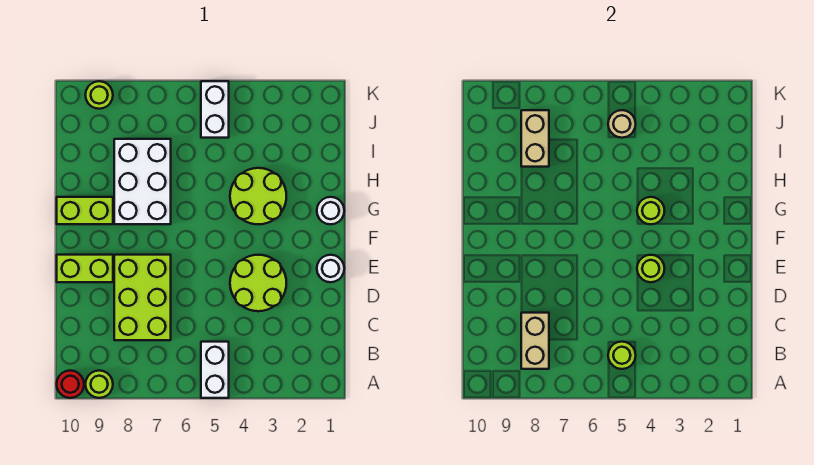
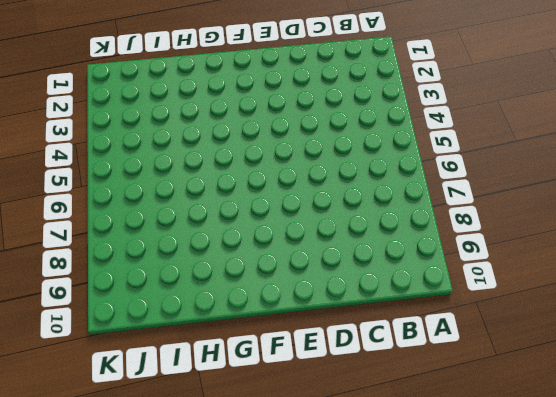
none -> white brick A5:B5 level 1
none -> lime round brick A9 level 1
none -> red round brick A10 level 1

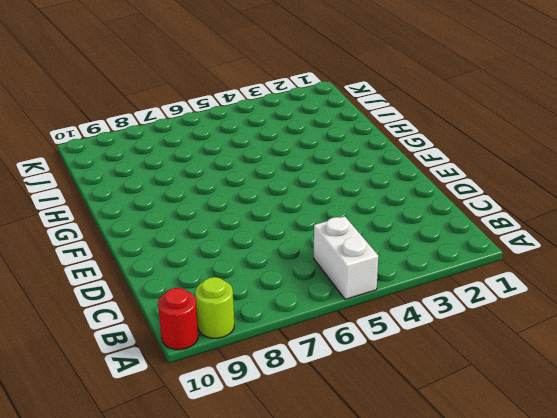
none -> lime brick C7:E8 level 1
none -> lime round brick D3:E4 level 1
none -> white round brick E1 level 1

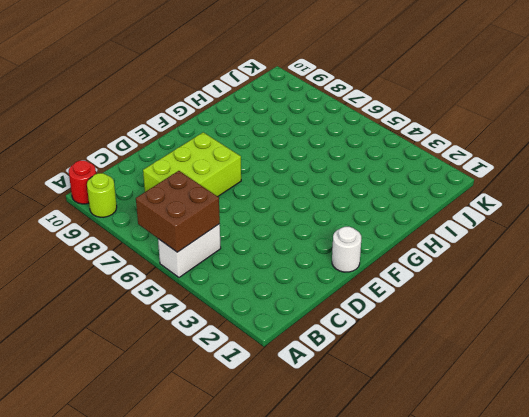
brown brick A5:B6 level 2 -> lime round brick B5 level 2
none -> lime round brick D3:E4 level 1
none -> lime brick E9:E10 level 1
none -> white round brick G1 level 1

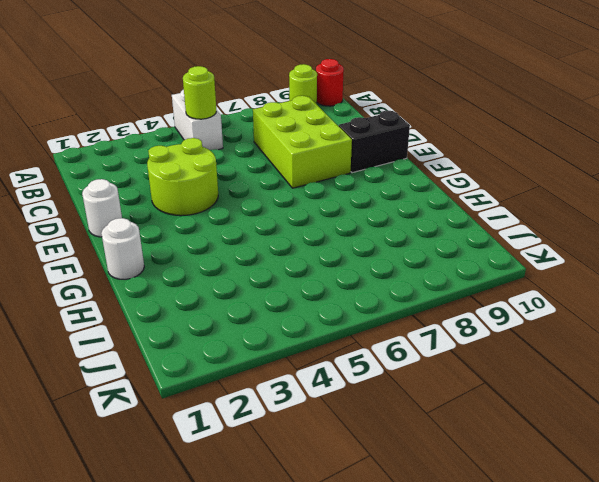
black brick E9:E10 level 1 -> lime brick E9:E10 level 1
none -> lime round brick G3:H4 level 1
none -> white brick G7:I8 level 1
none -> lime brick G9:G10 level 1

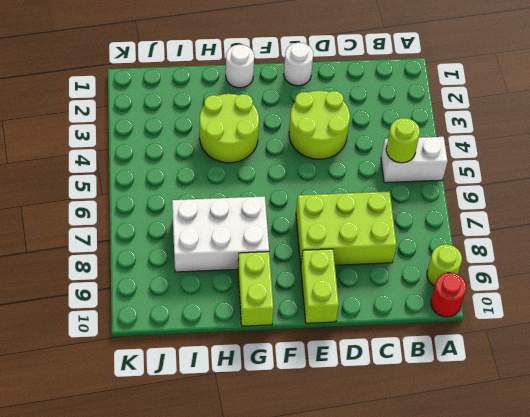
none -> white brick J5:K5 level 1
none -> lime round brick K9 level 1
none -> tan brick B8:C8 level 2

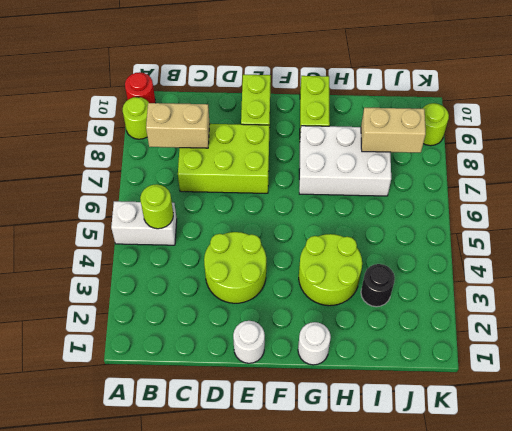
black round brick I3 level 1 -> none
none -> white brick J5:K5 level 1
none -> lime round brick E4 level 2
none -> lime round brick G4 level 2

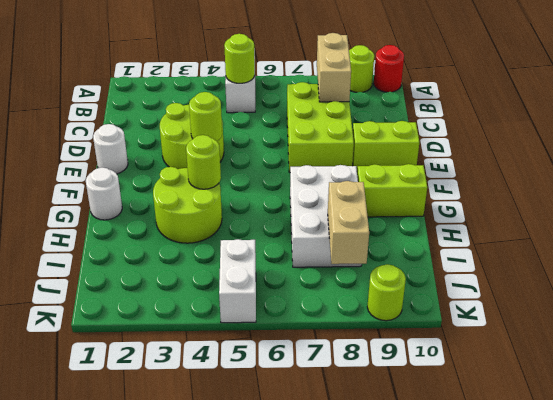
none -> tan round brick J5 level 2

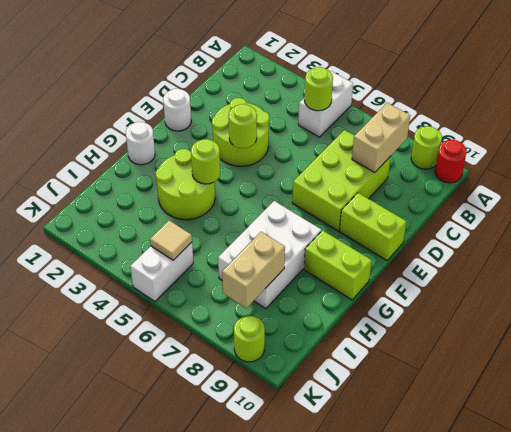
tan tile J5 level 2 -> tan round brick J5 level 2

